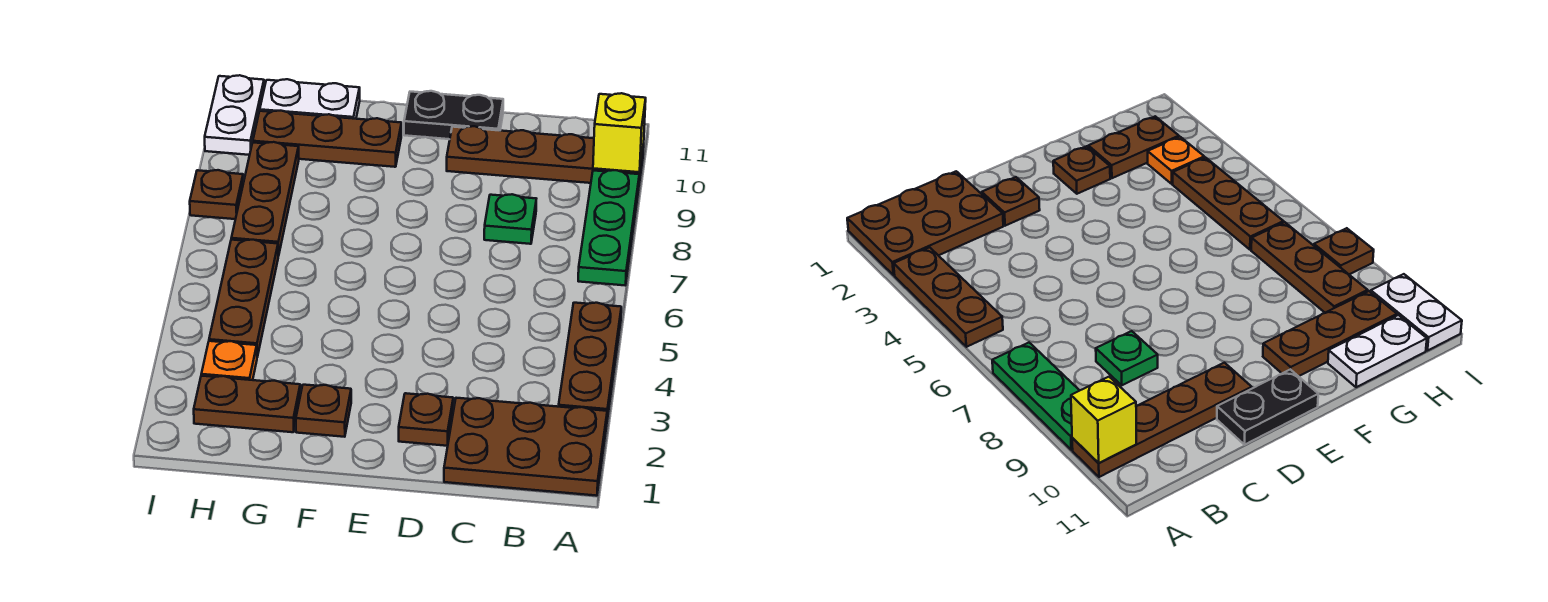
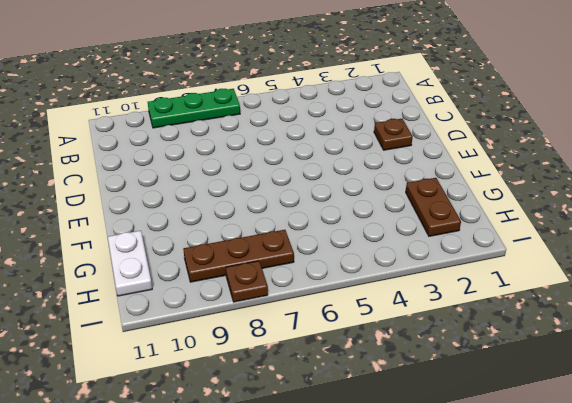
none -> brown plate A1:C2 level 1
none -> brown plate A3:A5 level 1
none -> brown plate A10:D10 level 1

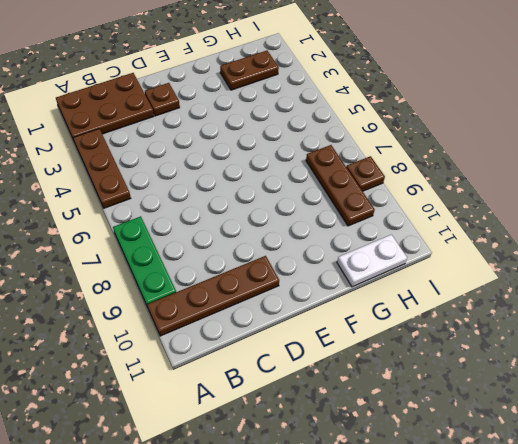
none -> green plate C8 level 1
none -> black plate D11:E11 level 1
none -> brown plate F2 level 1

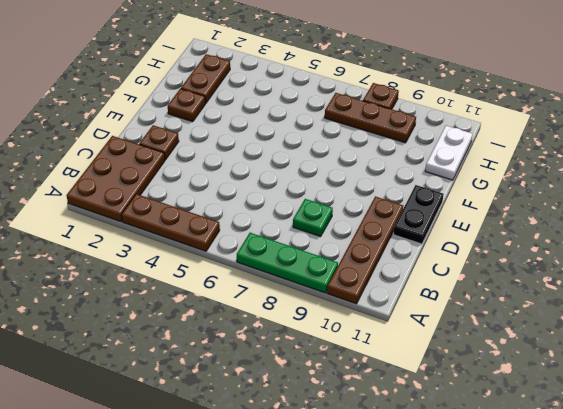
none -> brown plate F10:H10 level 1
none -> orange plate H3 level 1
none -> brown plate H4:H6 level 1

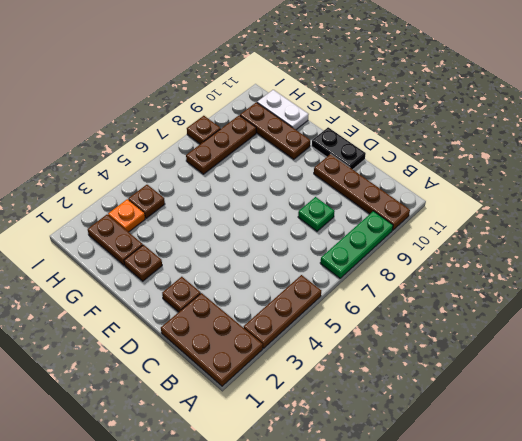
brown plate H4 level 1 -> brown plate H4:H6 level 1
none -> white plate I10:I11 level 1
none -> yellow brick A10 level 2

